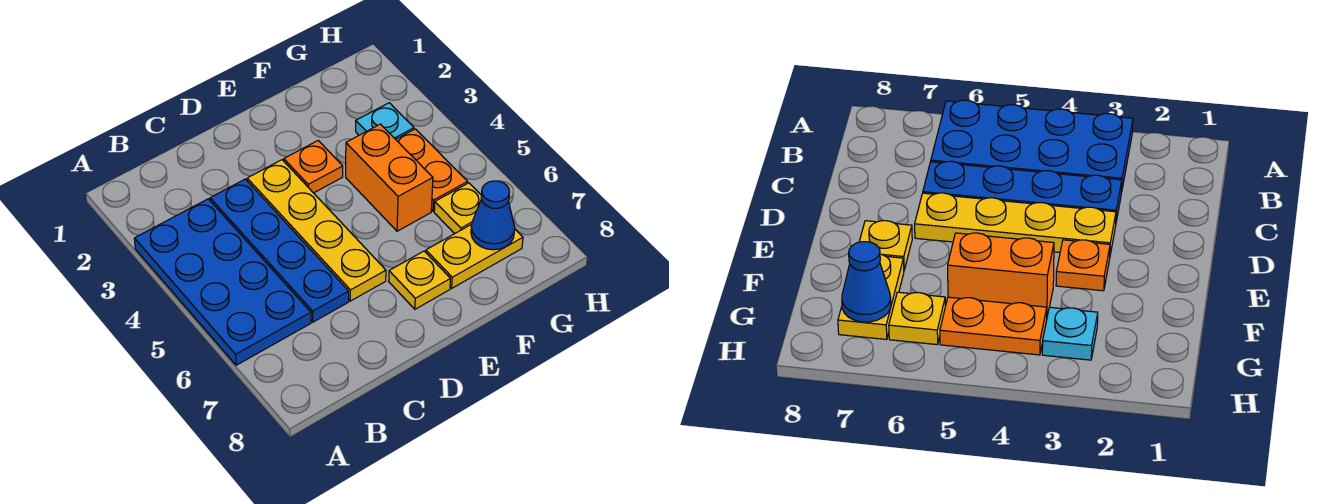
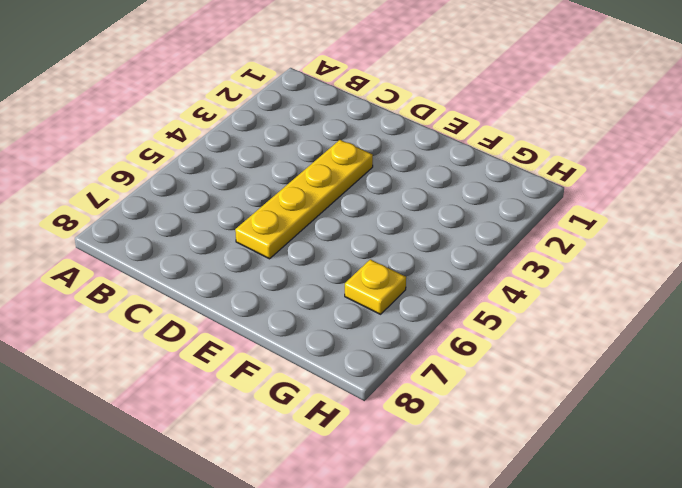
none -> blue plate A3:B6 level 1
none -> blue plate C3:C6 level 1

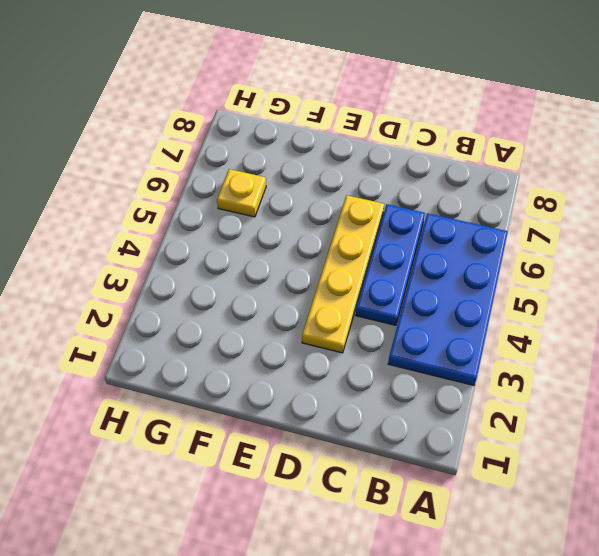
blue plate C4:C6 level 1 -> blue plate C3:C6 level 1
none -> orange plate E3 level 1
none -> yellow plate E7 level 1

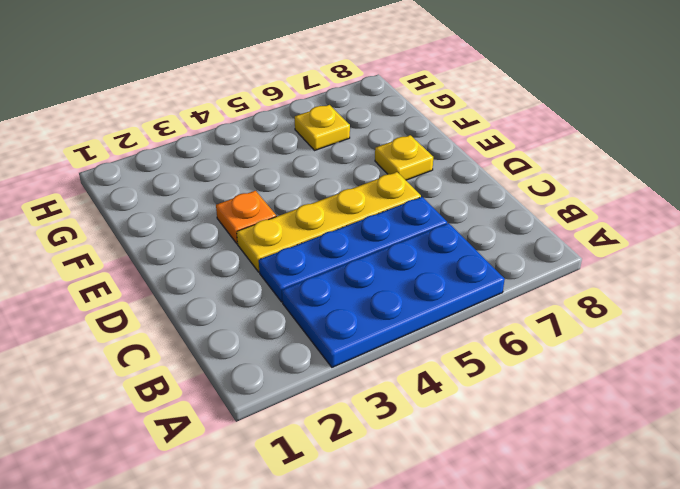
none -> orange brick F4:F5 level 1
none -> yellow plate F7:G7 level 1

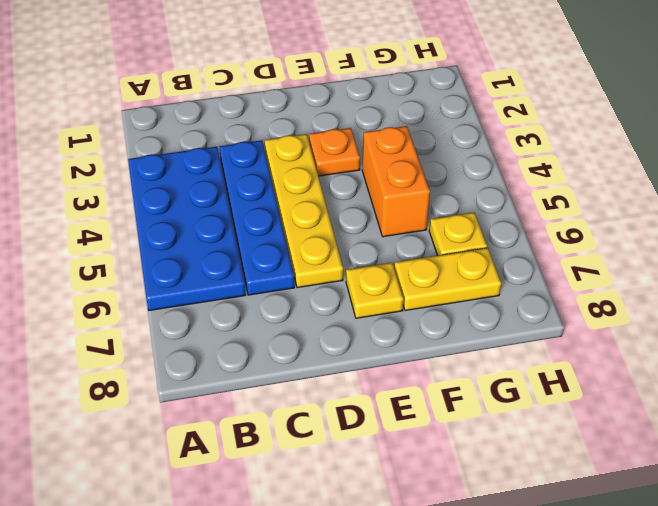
none -> cyan plate G3 level 1
none -> orange plate G4:G5 level 1

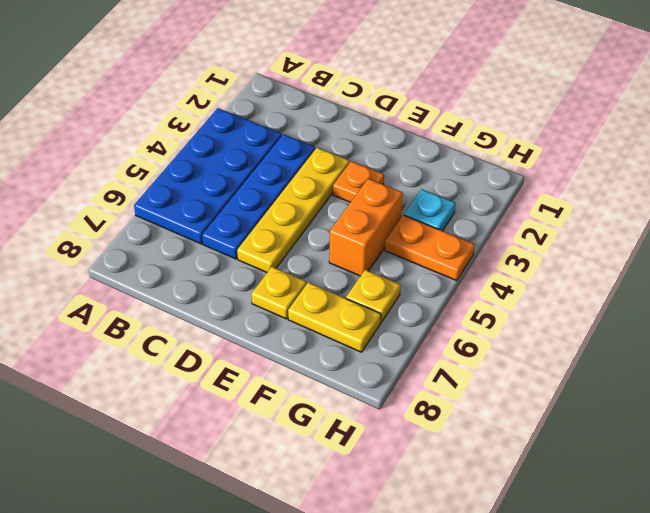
orange plate G4:H4 level 1 -> orange plate G4:G5 level 1
none -> blue cone G7 level 2

